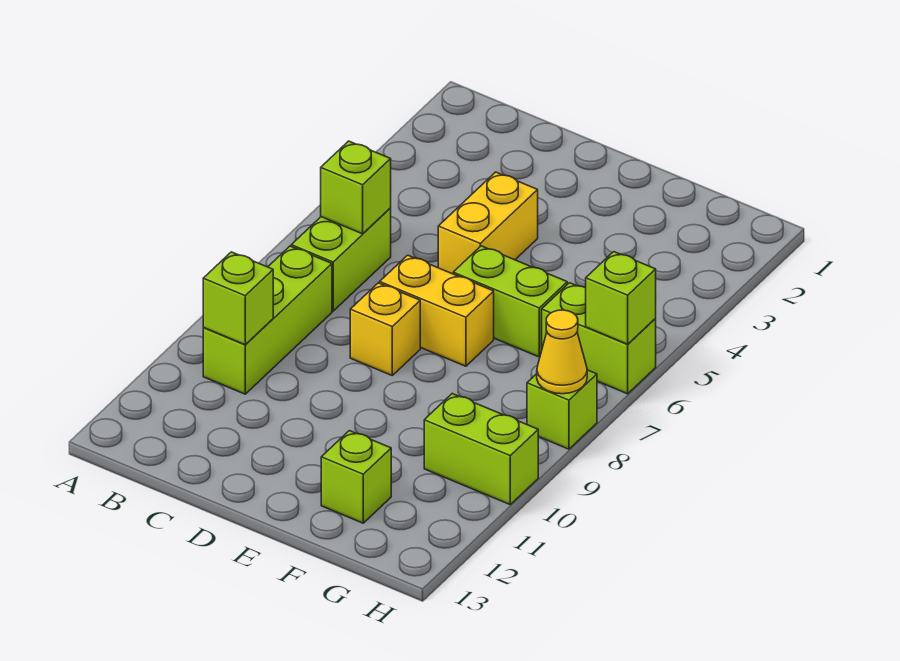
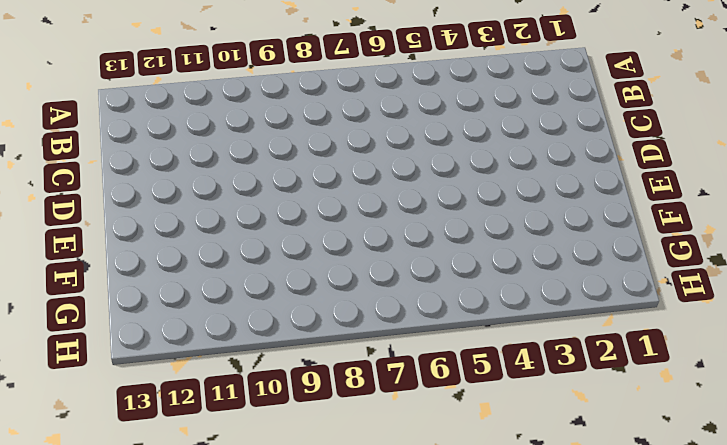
none -> lime brick B6:B7 level 1
none -> lime brick B8:B10 level 1
none -> yellow brick D4:D5 level 1

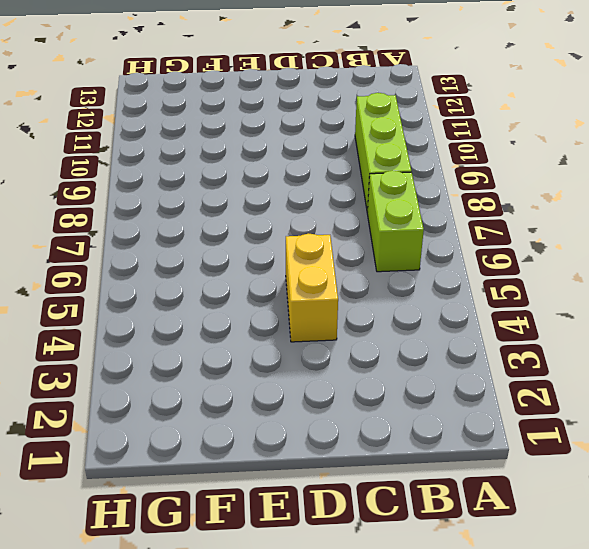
none -> yellow brick D7:E7 level 1
none -> yellow brick D8 level 1
none -> lime brick E6:F6 level 1

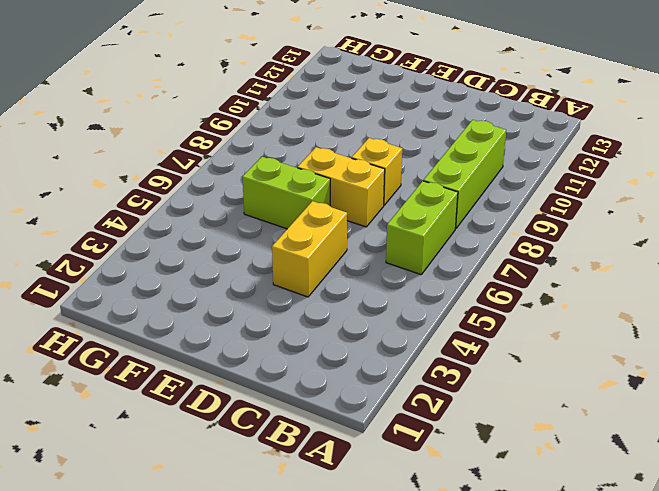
none -> lime brick F12 level 1
none -> lime brick G6:H6 level 1
none -> lime brick G10:H10 level 1

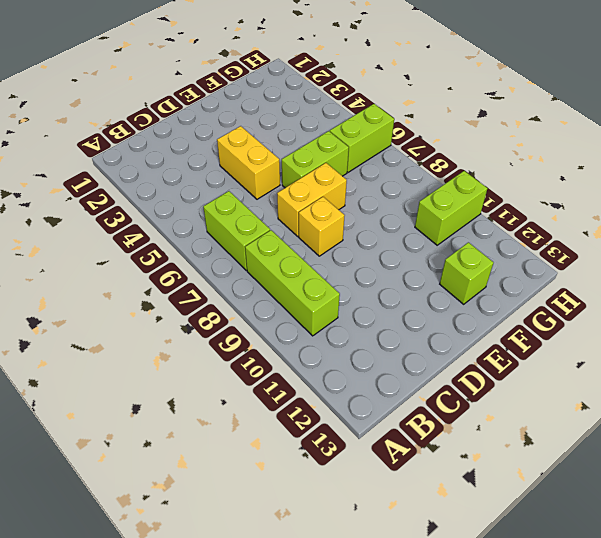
none -> lime brick H8 level 1
none -> lime brick B6 level 2
none -> lime brick B10 level 2

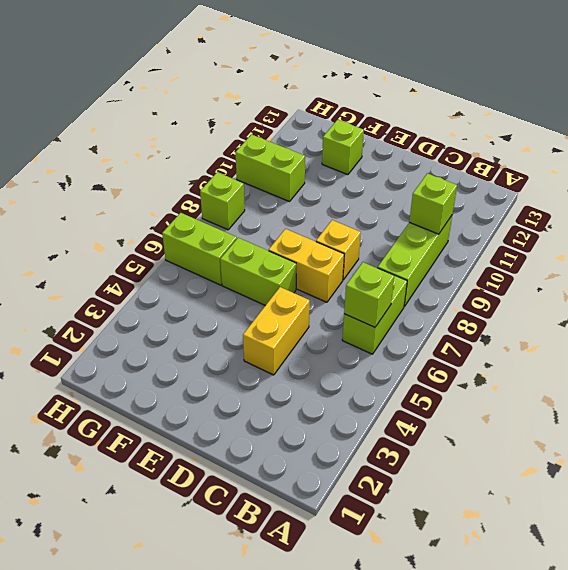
none -> lime brick H6 level 2
none -> yellow cone H8 level 2

